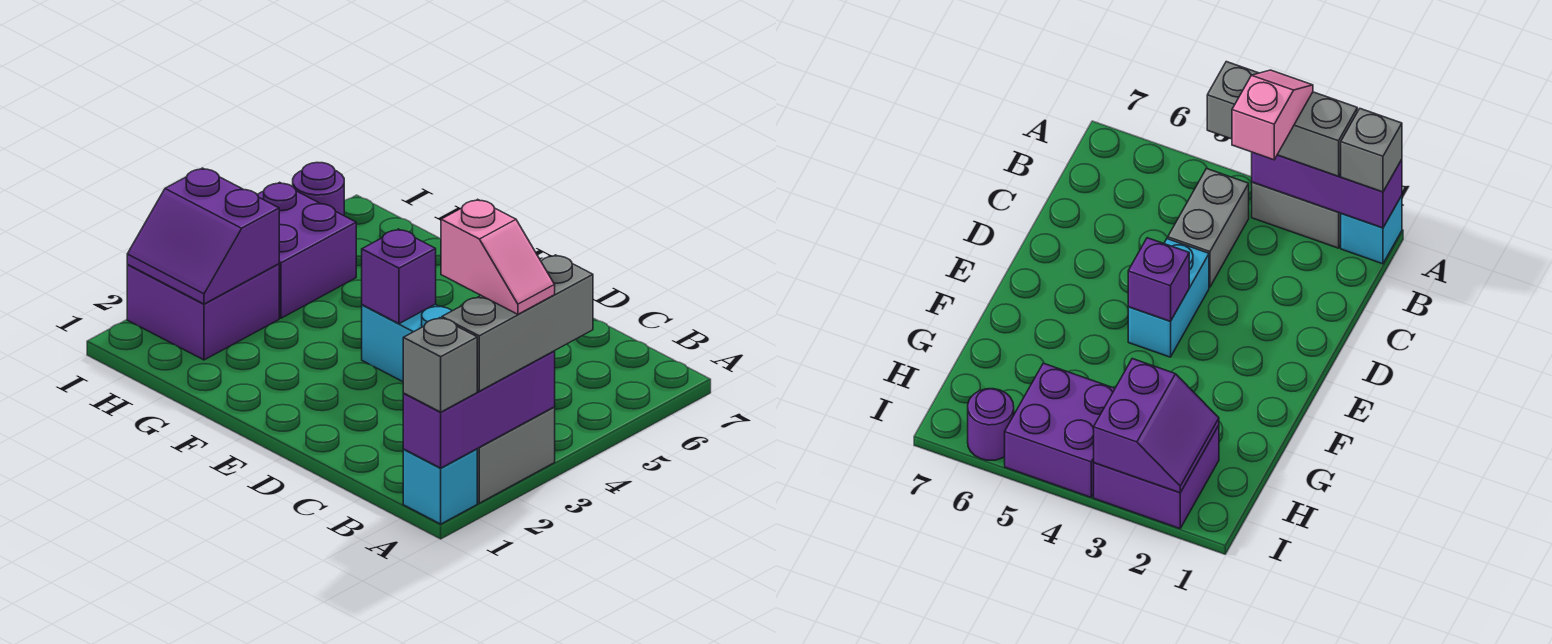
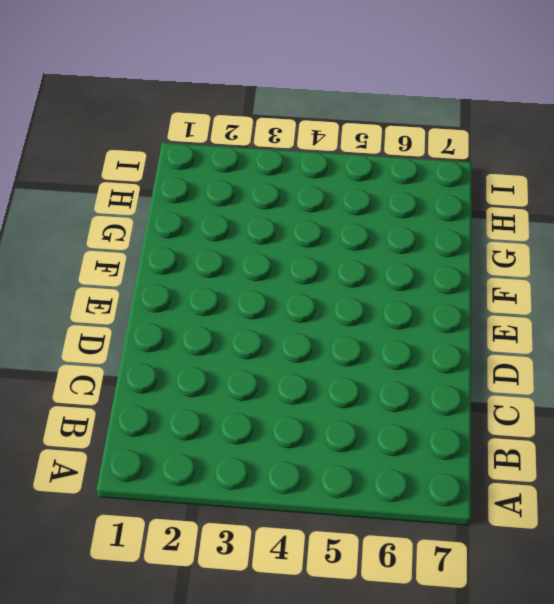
none -> cyan brick A1 level 1
none -> grey brick A2:A3 level 1
none -> grey brick B4:C4 level 1

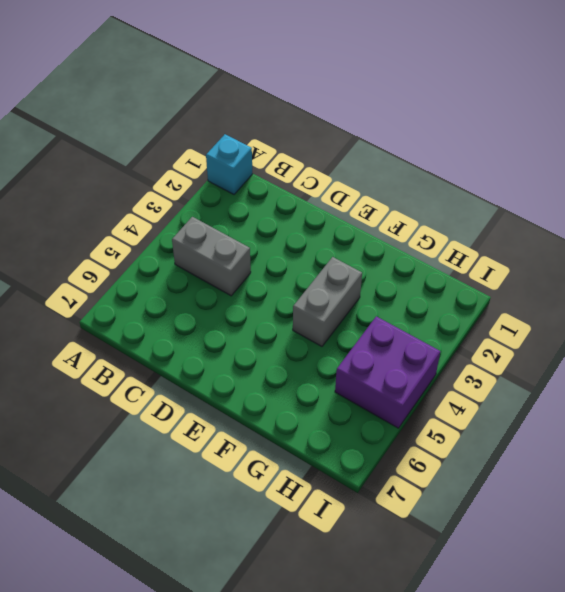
grey brick F3:F4 level 1 -> grey brick A2:A3 level 1
none -> cyan brick D4:E4 level 1
none -> purple brick H2:I3 level 1
none -> purple round brick I6 level 1

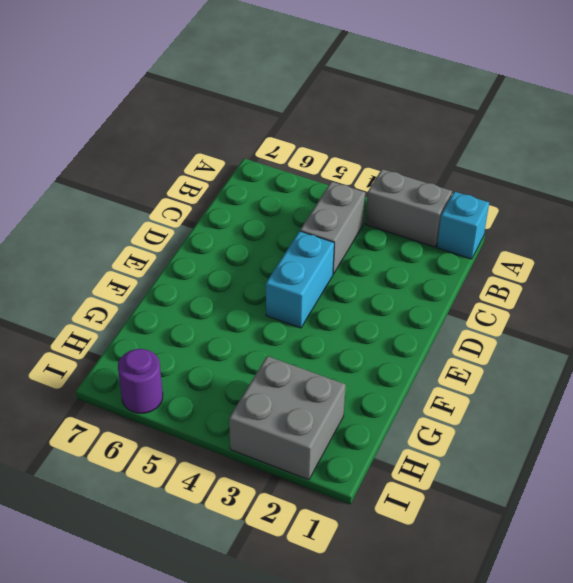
grey brick H2:I3 level 1 -> purple brick H2:I3 level 1
none -> purple brick H4:I5 level 1
none -> purple brick A1:A3 level 2
none -> purple brick E4 level 2

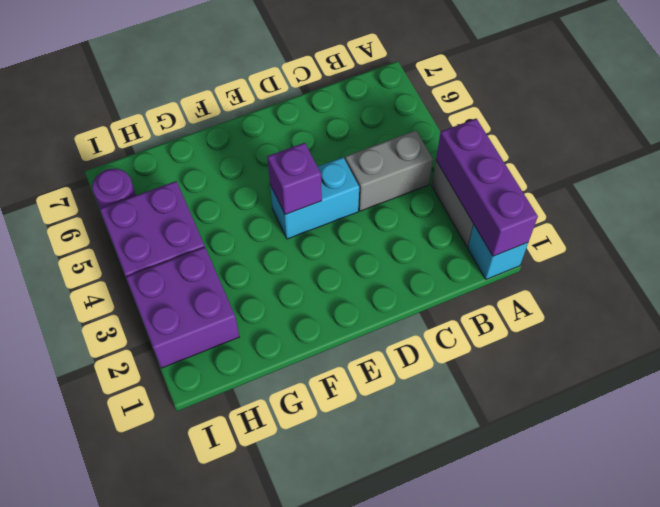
none -> purple slope H2:I3 level 2 top 3
none -> grey brick A1 level 3
none -> grey brick A2:A4 level 3

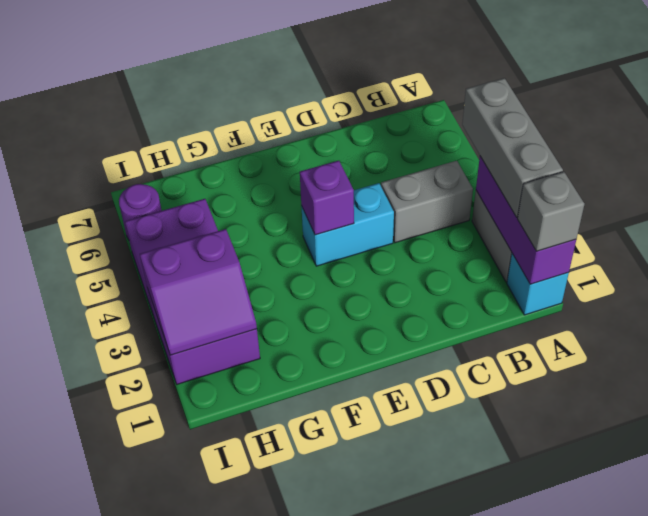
none -> pink slope A3:B3 level 4 top B

